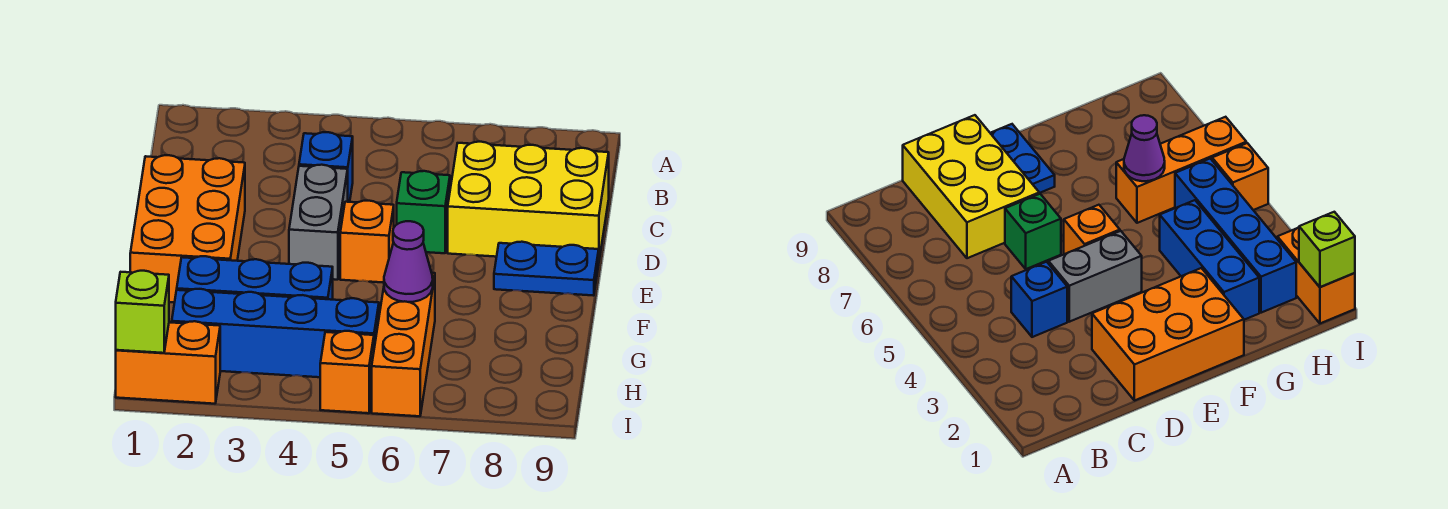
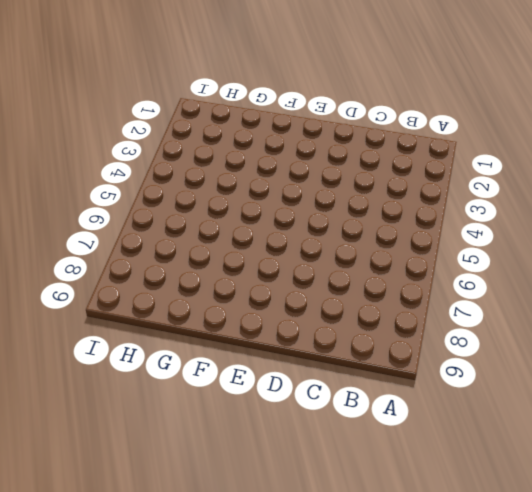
none -> blue brick C4 level 1
none -> yellow brick C7:D9 level 1
none -> orange brick D1:F2 level 1

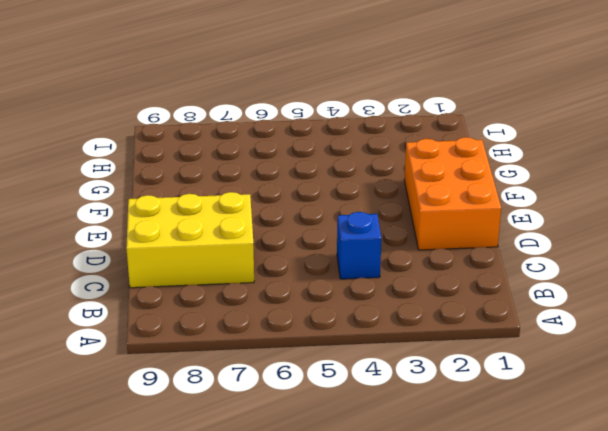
none -> grey brick D4:E4 level 1
none -> green brick D6 level 1
none -> orange brick E5 level 1

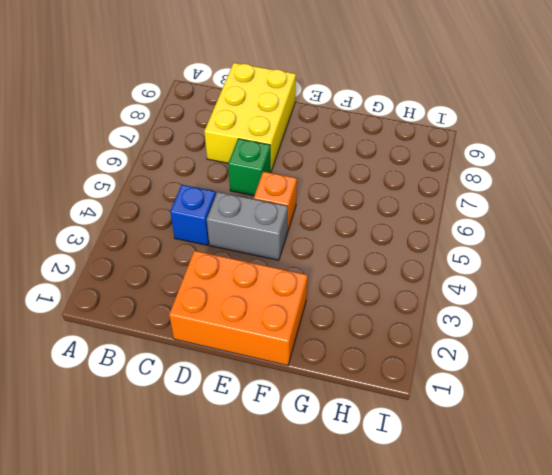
none -> blue plate E8:E9 level 1
none -> blue brick G2:G4 level 1
none -> orange brick G6:I6 level 1

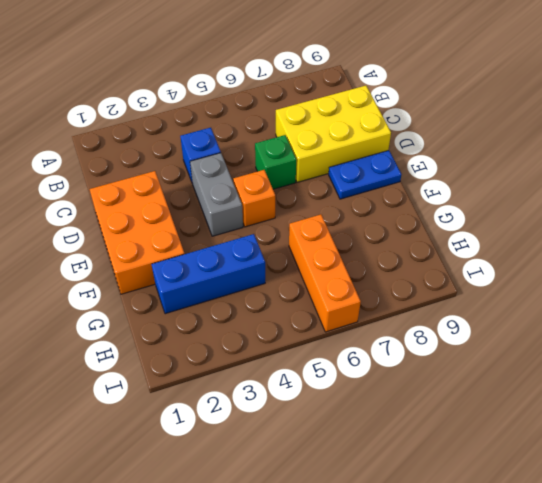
none -> blue brick H2:H5 level 1
none -> orange brick I1:I2 level 1
none -> orange brick I5 level 1

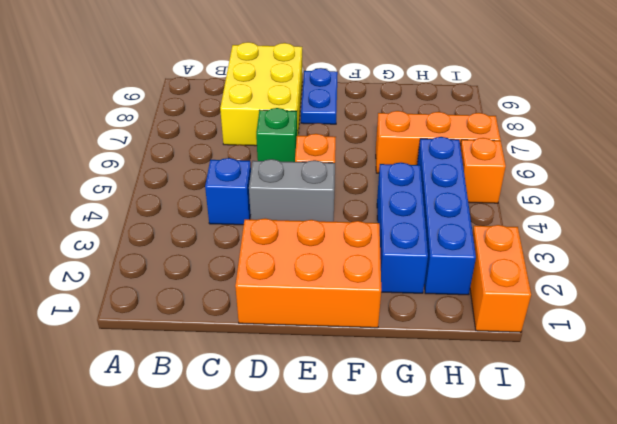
none -> purple cone G6 level 2
none -> lime brick I1 level 2

